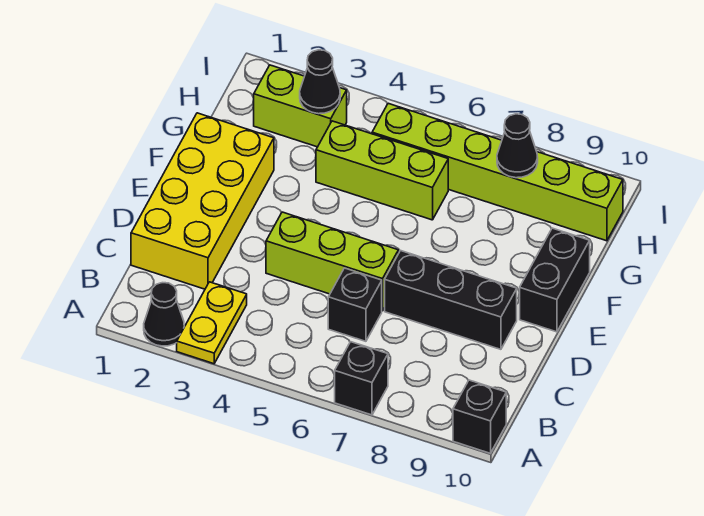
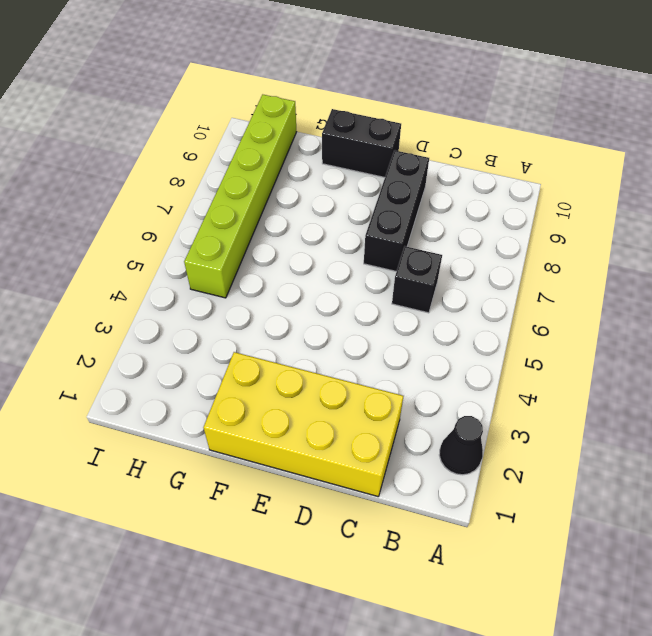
none -> yellow plate A3:B3 level 1
none -> black brick A7 level 1
none -> black brick A10 level 1

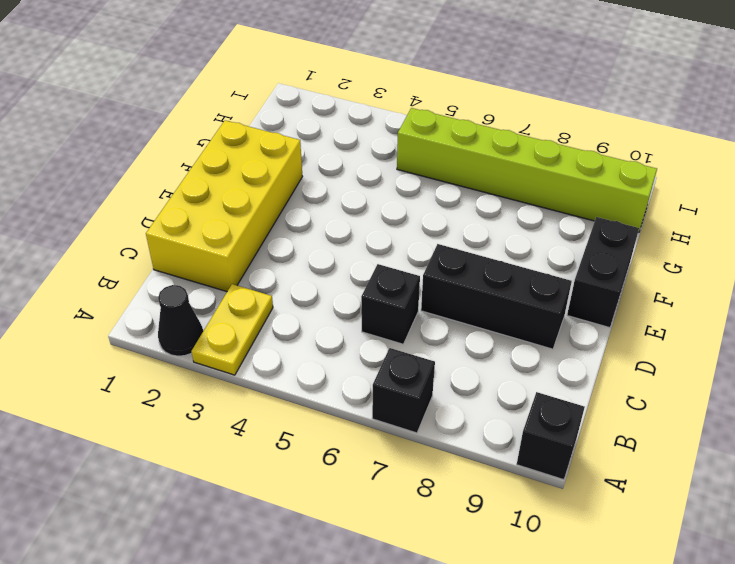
none -> lime brick D4:D6 level 1
none -> lime brick G4:G6 level 1
none -> lime brick H2:H3 level 1

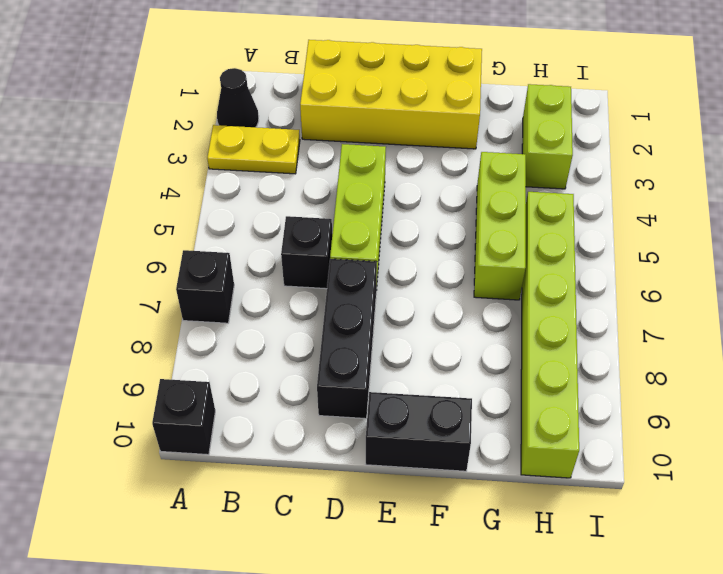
none -> black cone H3 level 2
none -> black cone H8 level 2

